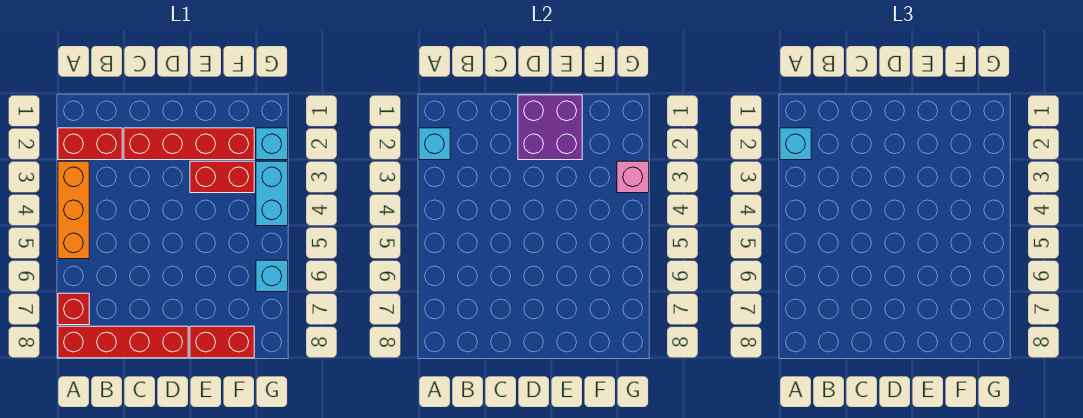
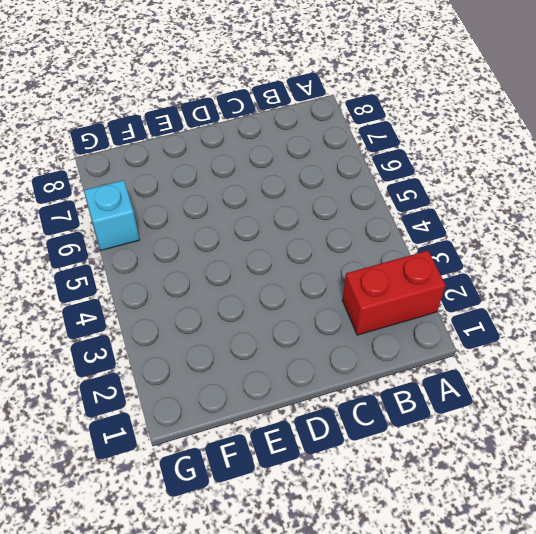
none -> orange brick A3:A5 level 1
none -> red brick A7 level 1
none -> red brick A8:D8 level 1

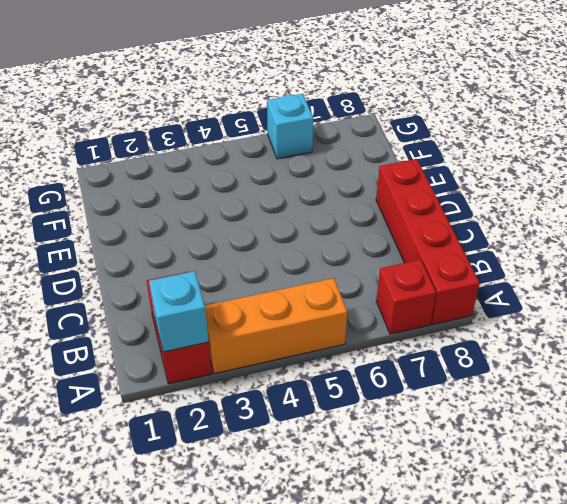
none -> red brick C2:F2 level 1
none -> red brick E3:F3 level 1
none -> red brick E8:F8 level 1

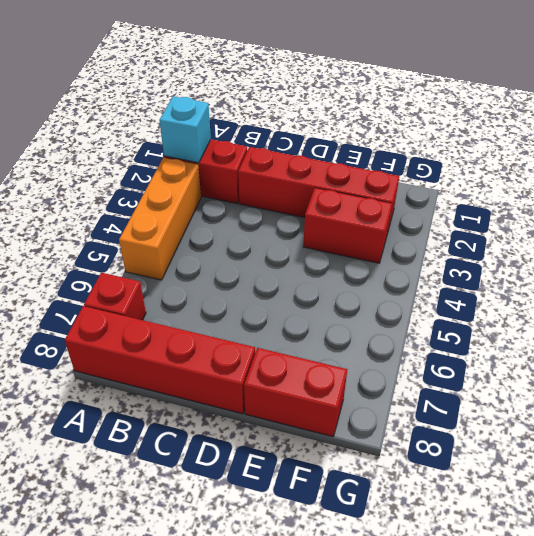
none -> cyan brick G2 level 1
none -> cyan brick G3:G4 level 1
none -> cyan brick G6 level 1

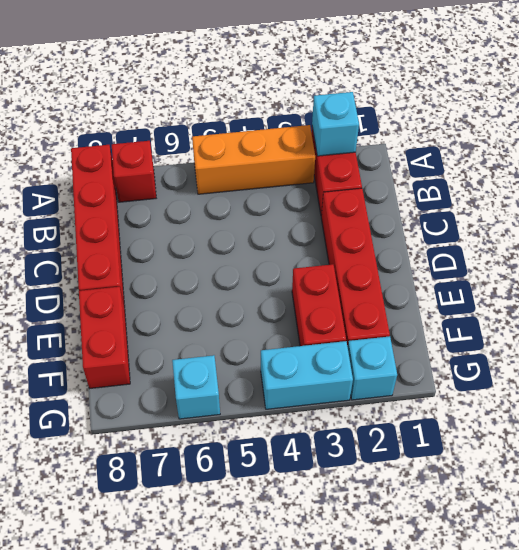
none -> purple brick D1:E2 level 2
none -> pink brick G3 level 2
none -> cyan brick A2 level 3

